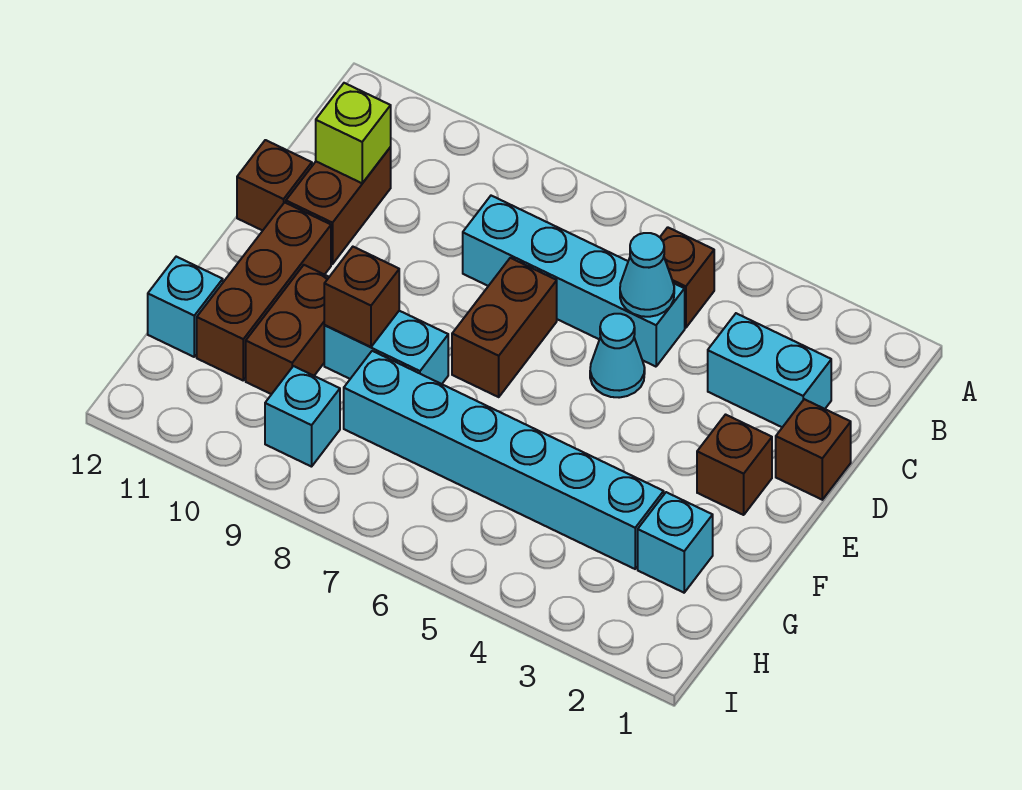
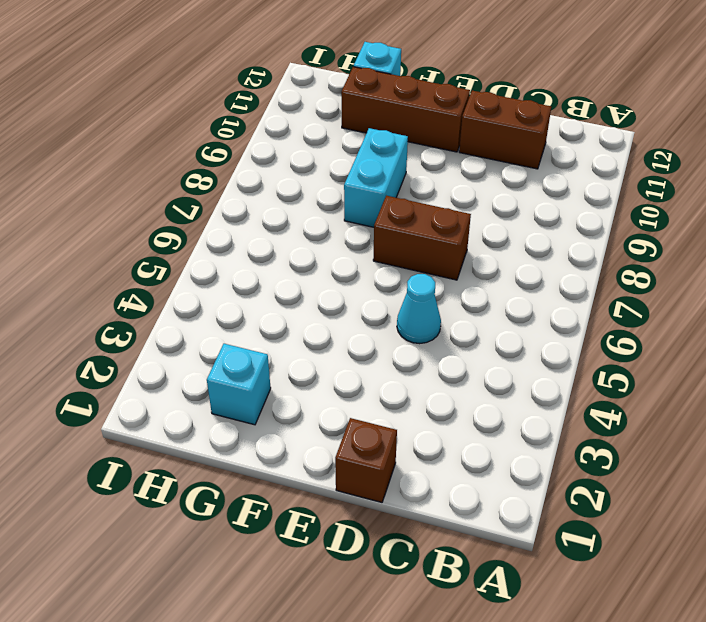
none -> brown brick B5 level 1
none -> cyan brick C2:C3 level 1
none -> cyan brick C5:C8 level 1

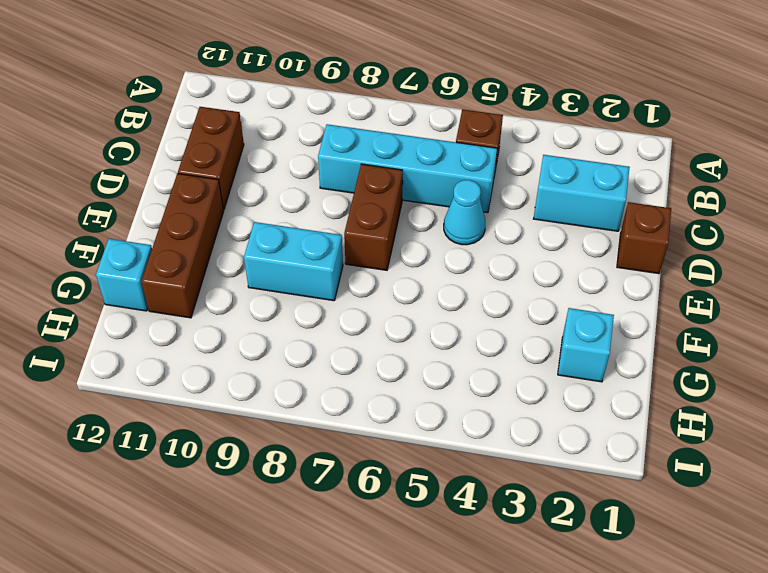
none -> brown brick D12 level 1
none -> brown brick E2 level 1
none -> brown brick F10:G10 level 1

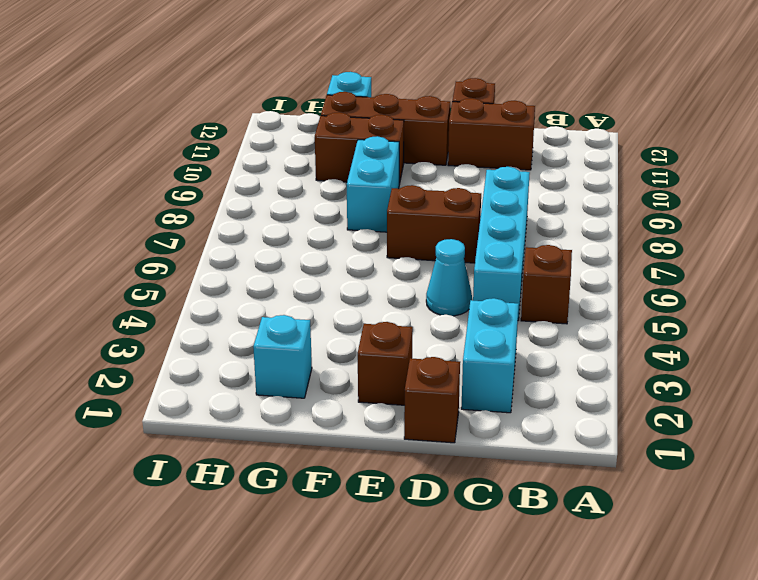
none -> cyan brick G3:G8 level 1
none -> cyan brick H9 level 1
none -> cyan cone C5 level 2

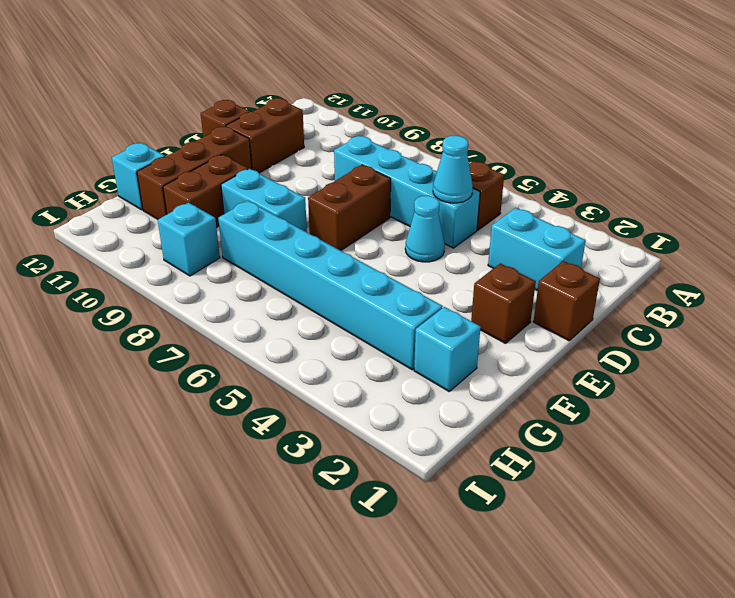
none -> lime brick C11 level 2
none -> brown brick F9 level 2

